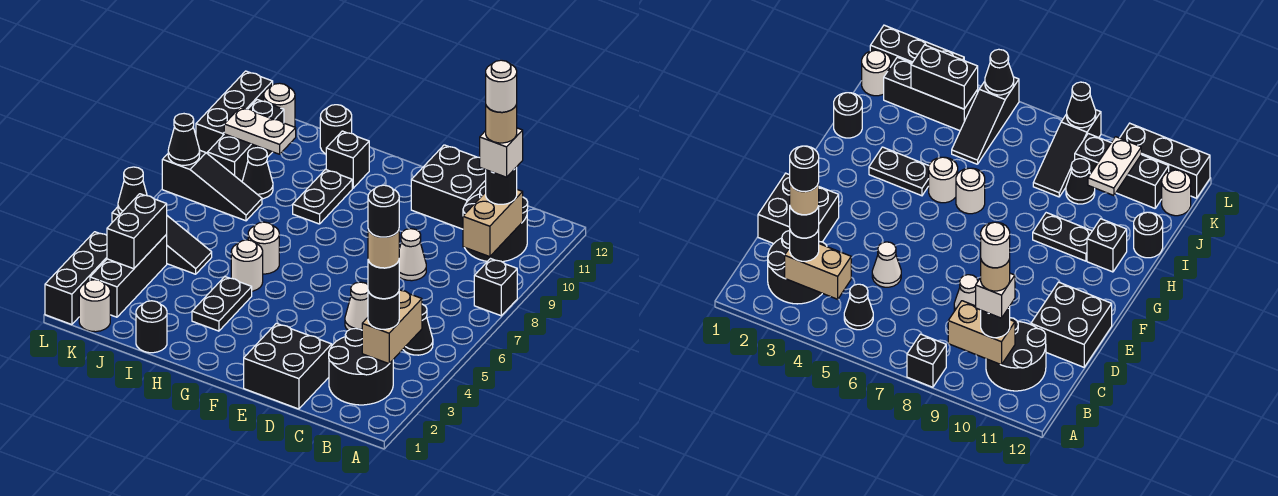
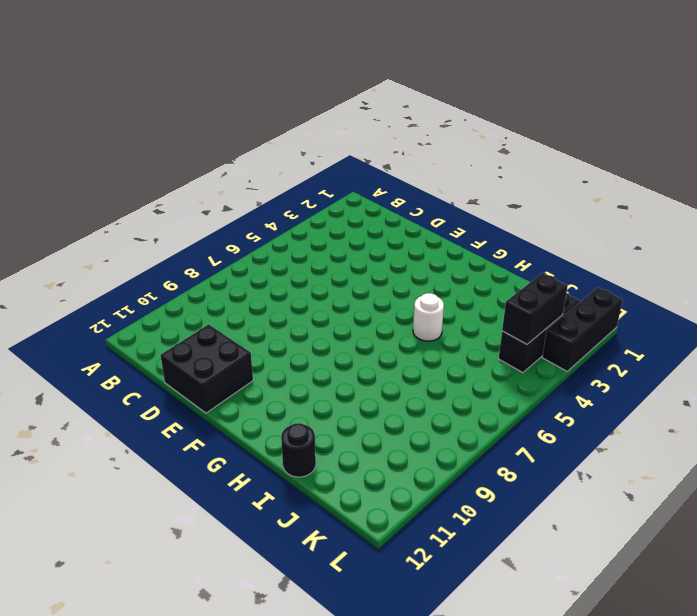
none -> black brick A8 level 1
none -> black round brick B2:C3 level 1
none -> black cone B5 level 1
none -> black round brick B10:C11 level 1

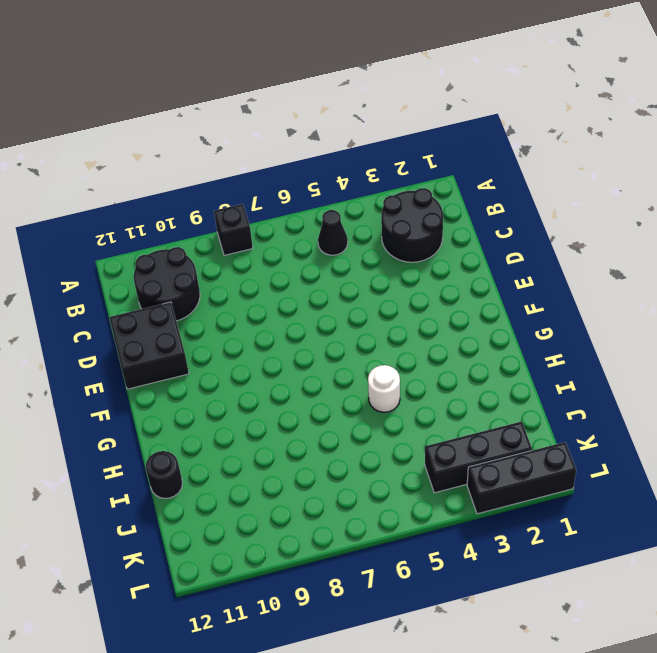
none -> black brick D1:E2 level 1
none -> white cone D5 level 1
none -> white cone D8 level 1
none -> black plate H3:H4 level 1

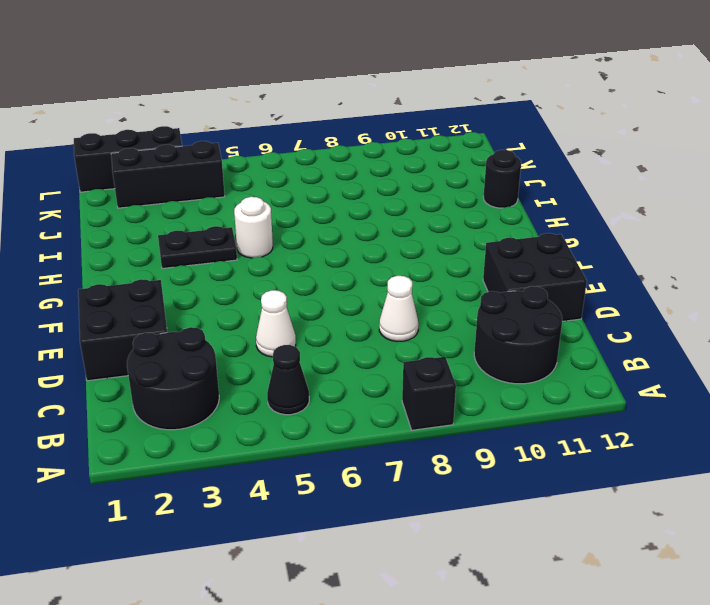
none -> white round brick H6 level 1
none -> black plate H9:H10 level 1
none -> black brick H11 level 1
none -> black round brick I1 level 1

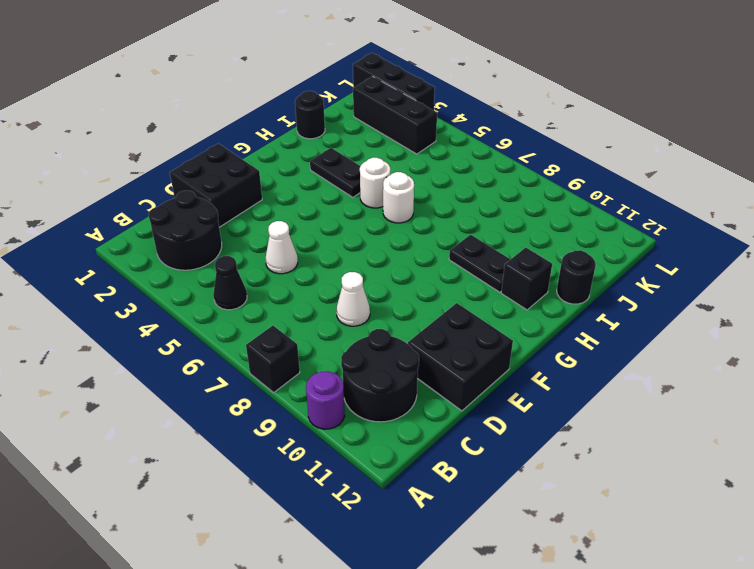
purple round brick A10 level 1 -> none
none -> black slope J5:L5 level 1 top L
none -> black slope J8:L8 level 1 top L
none -> black cone J9 level 1
none -> white round brick K1 level 1

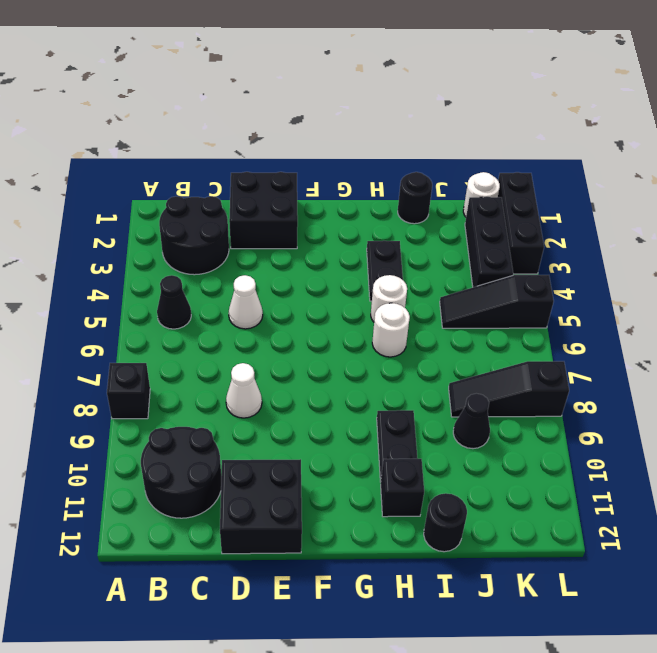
none -> black brick K9:K11 level 1
none -> white round brick K12 level 1
none -> black brick L10:L12 level 1
none -> tan brick B3:B4 level 2

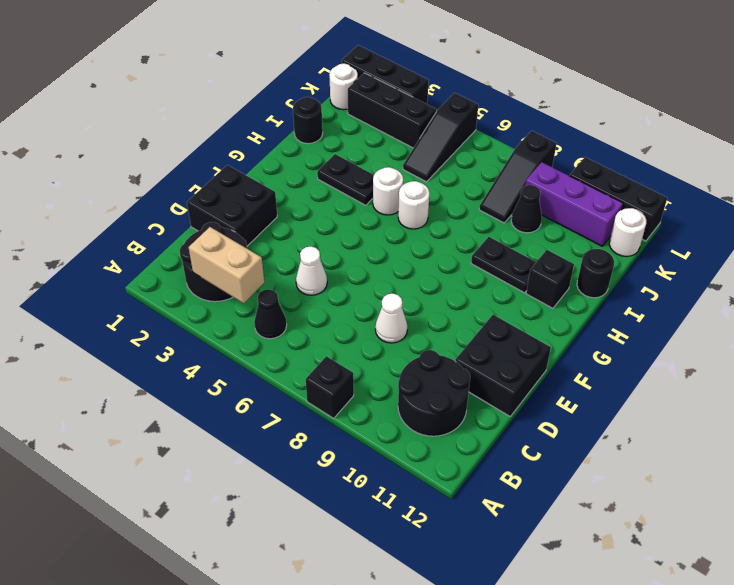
purple brick K9:K11 level 1 -> black brick K9:K11 level 1
none -> tan brick B9:B10 level 2
none -> white plate J10:K10 level 2
none -> black brick K3:K4 level 2
none -> black cone L5 level 2

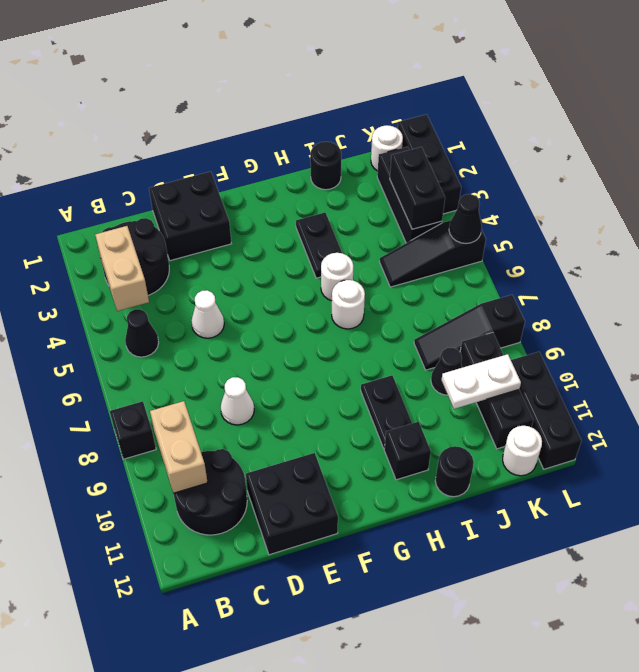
none -> black cone L8 level 2
none -> black round brick B3 level 3
none -> black round brick B10 level 3
none -> black round brick B3 level 4

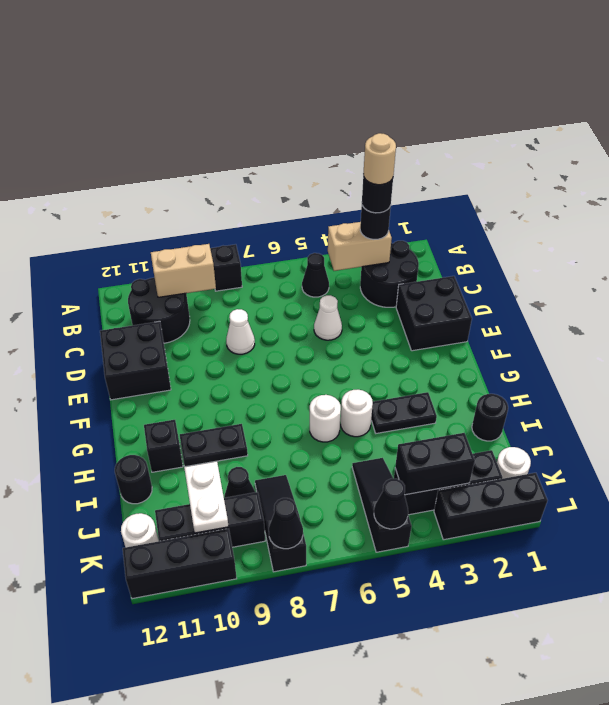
none -> black round brick B10 level 3
none -> white brick B10 level 4
none -> tan round brick B10 level 5
none -> black round brick B3 level 6

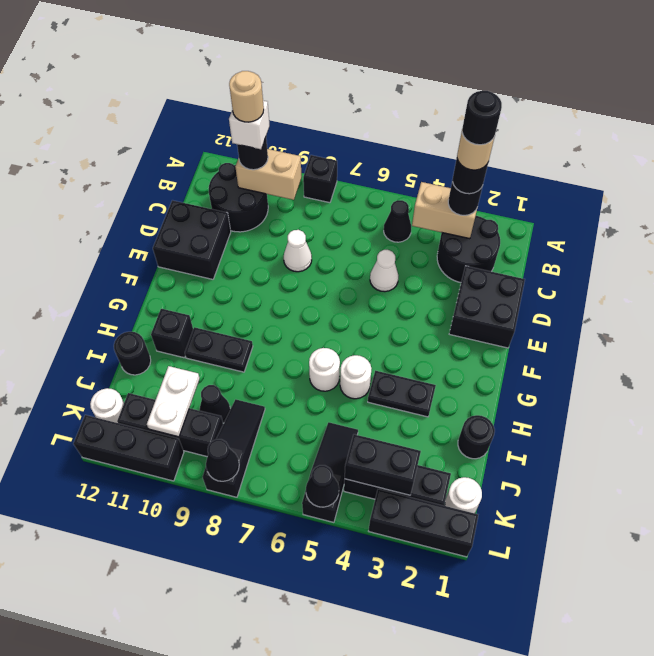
none -> white round brick B10 level 6

